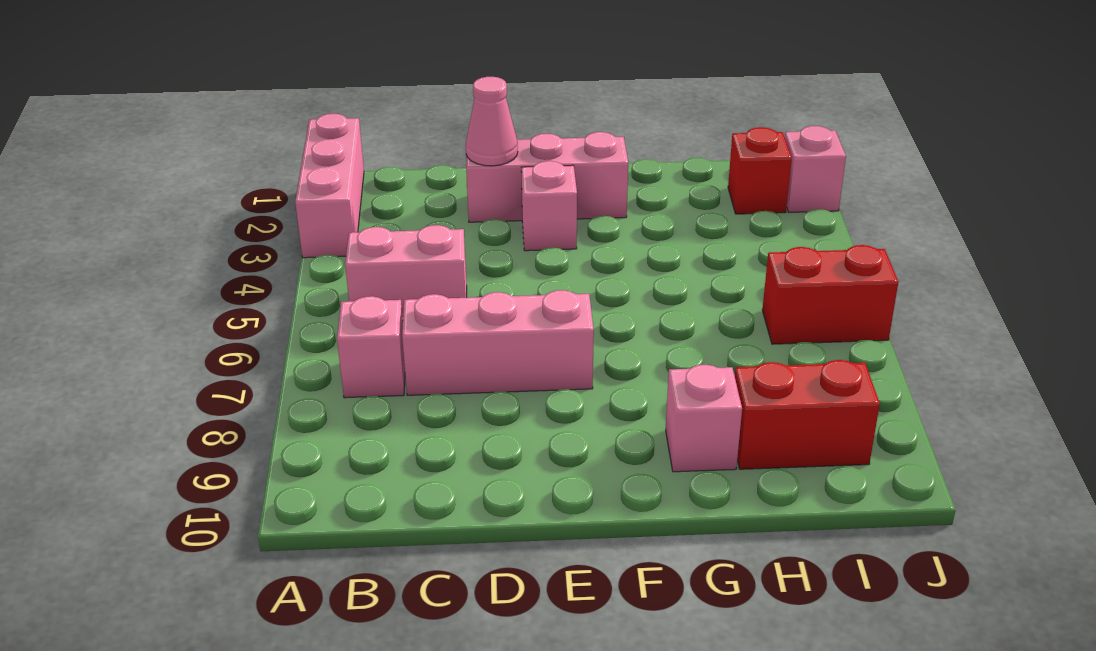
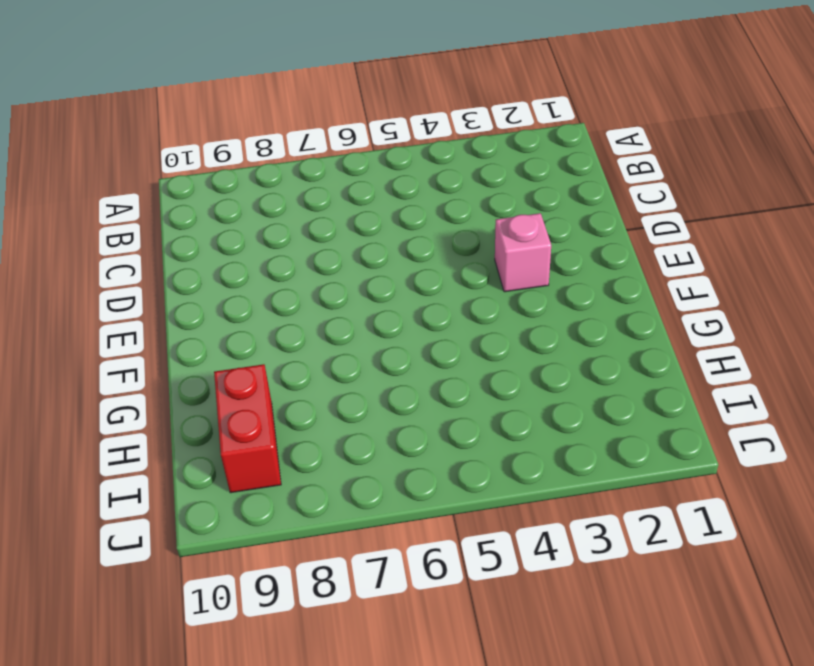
none -> pink brick A1:A3 level 1
none -> pink brick B5:C5 level 1
none -> pink brick B7 level 1

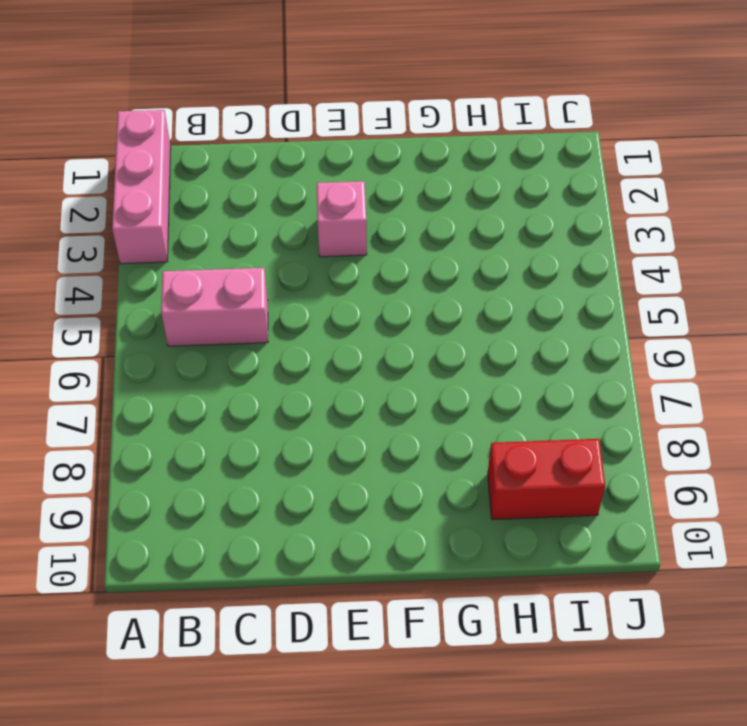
none -> pink brick B7 level 1
none -> pink brick C7:E7 level 1
none -> pink brick D2:F2 level 1

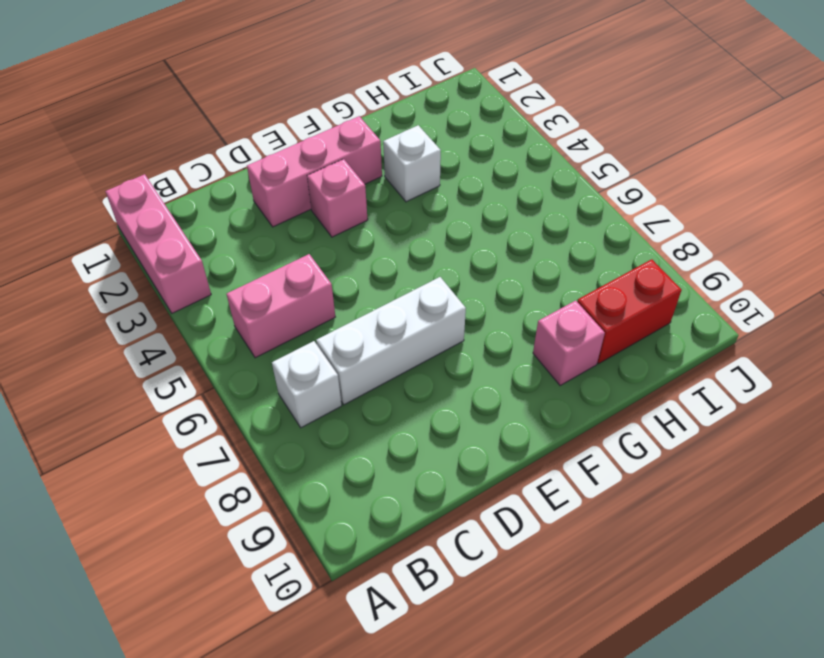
white brick B7 level 1 -> pink brick B7 level 1
white brick C7:E7 level 1 -> pink brick C7:E7 level 1
white brick G3 level 1 -> none
none -> red brick I2 level 1
none -> red brick I6:J6 level 1
none -> pink brick J2 level 1

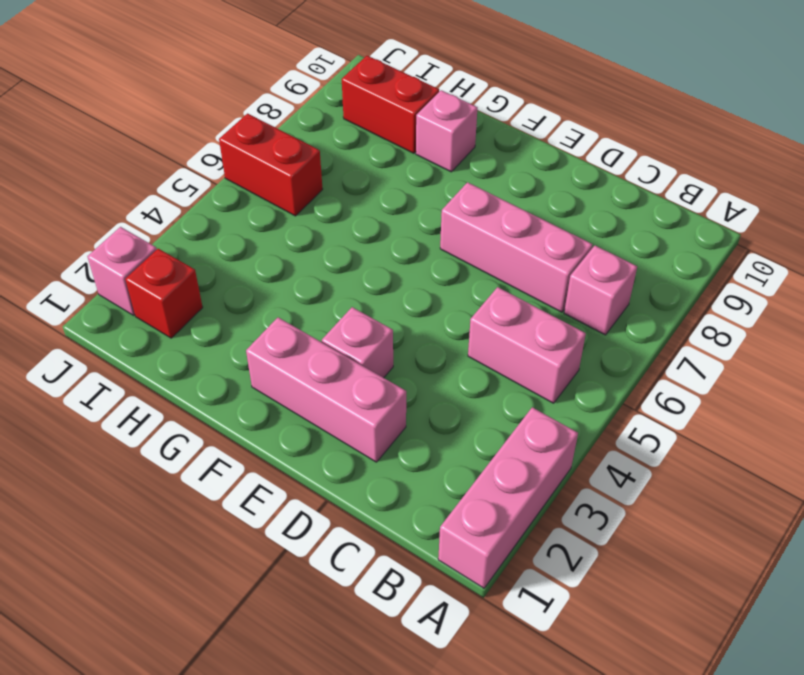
none -> pink cone D2 level 2

